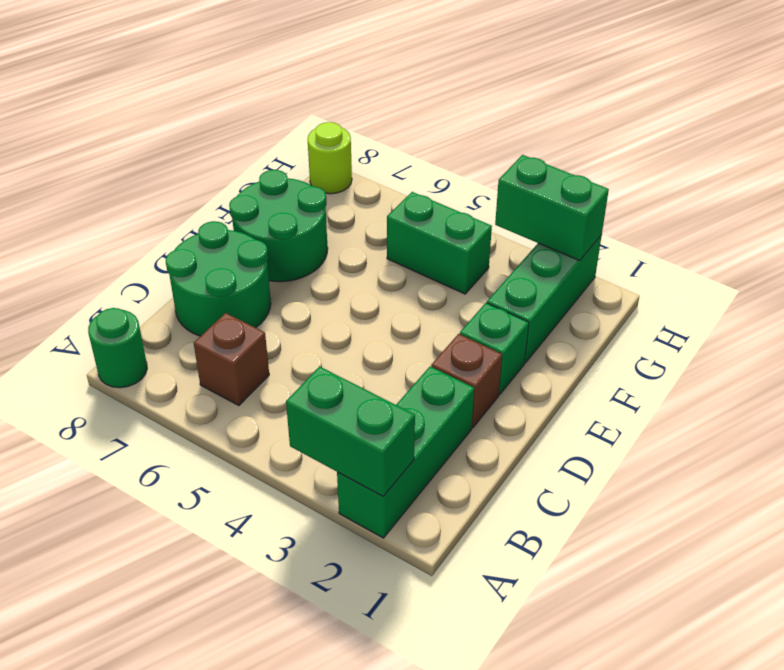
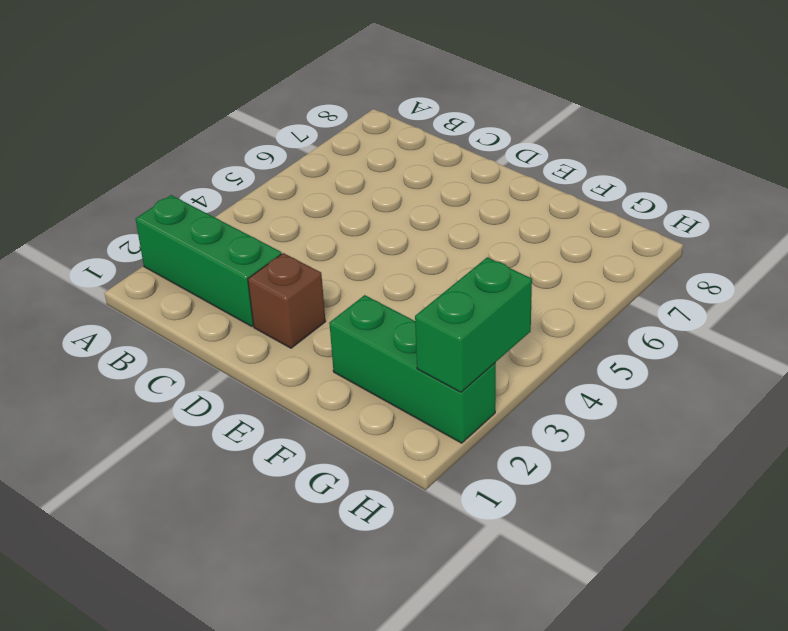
none -> green round brick A8 level 1
none -> brown brick B6 level 1
none -> green round brick C7:D8 level 1

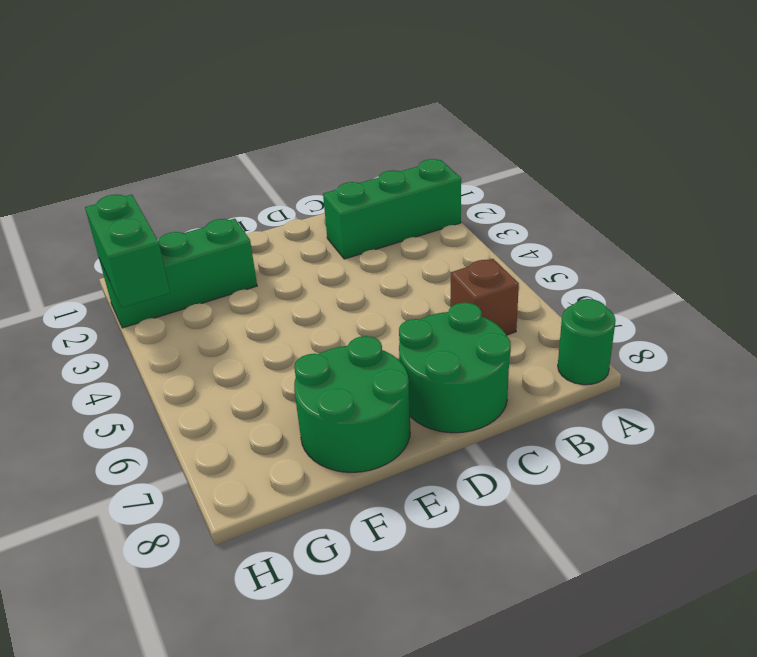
none -> brown brick D2 level 1
none -> green brick E2 level 1
none -> green brick G4:G5 level 1

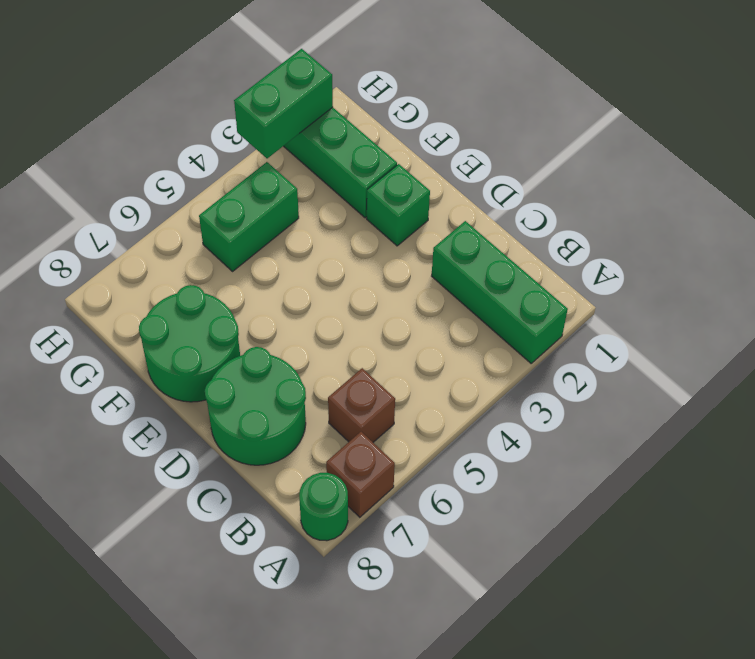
brown brick A7 level 1 -> brown brick D2 level 1
none -> lime round brick H8 level 1
none -> green brick A2:A3 level 2

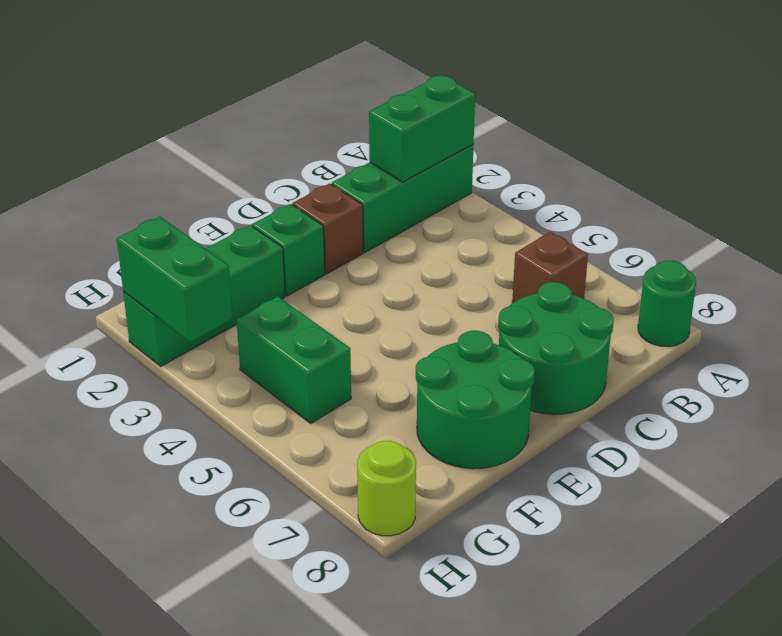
green brick A2:B2 level 2 -> green brick A2:A3 level 2

